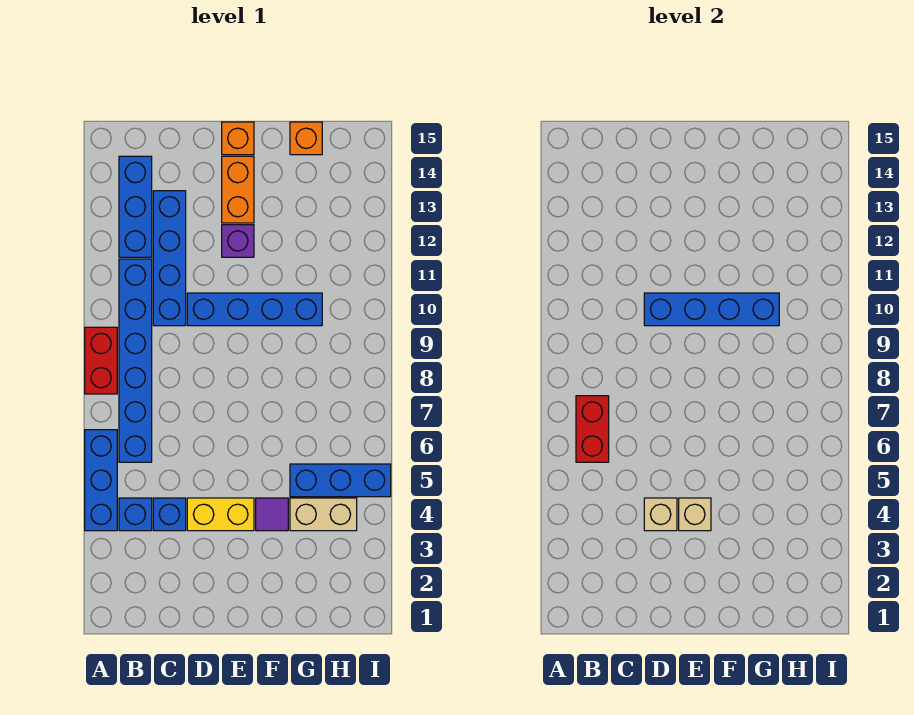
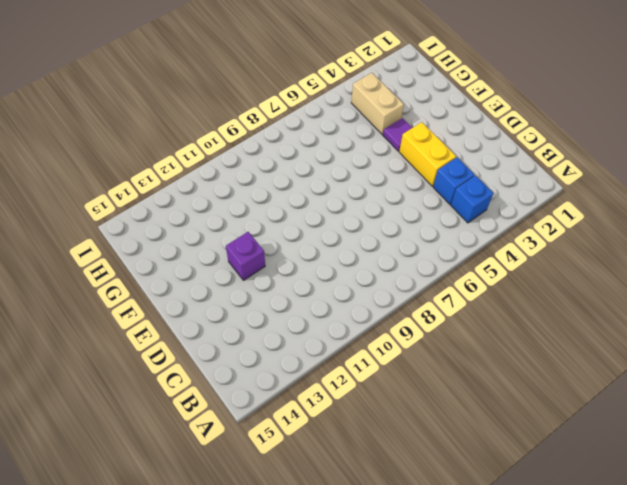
none -> blue brick A4:A6 level 1
none -> red brick A8:A9 level 1
none -> blue brick B6:B11 level 1

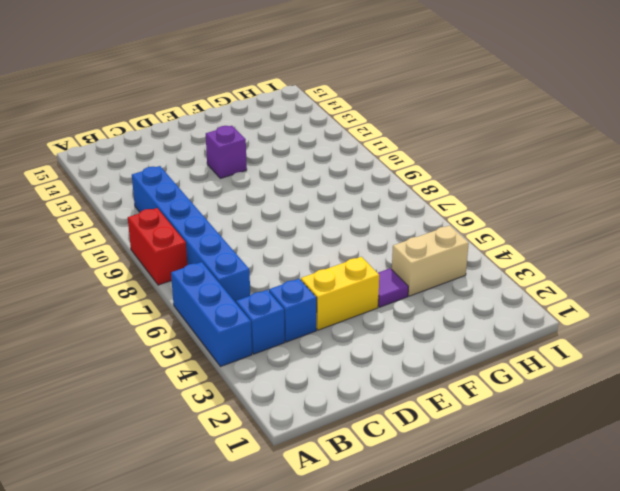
none -> blue brick B12:B14 level 1
none -> blue brick C10:C13 level 1
none -> blue brick D10:G10 level 1

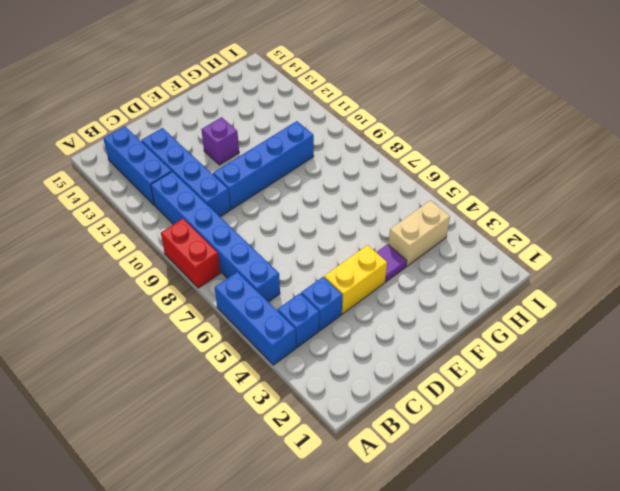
none -> orange brick E13:E14 level 1
none -> orange brick E15 level 1
none -> blue brick G5:I5 level 1

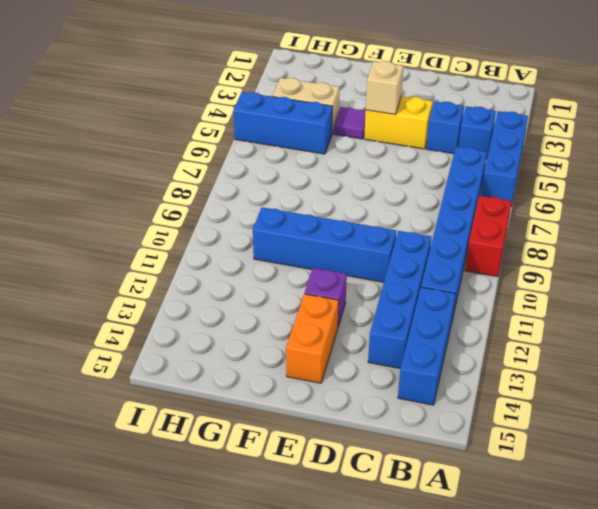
none -> orange brick E15 level 1
none -> orange brick G15 level 1
none -> red brick B6:B7 level 2

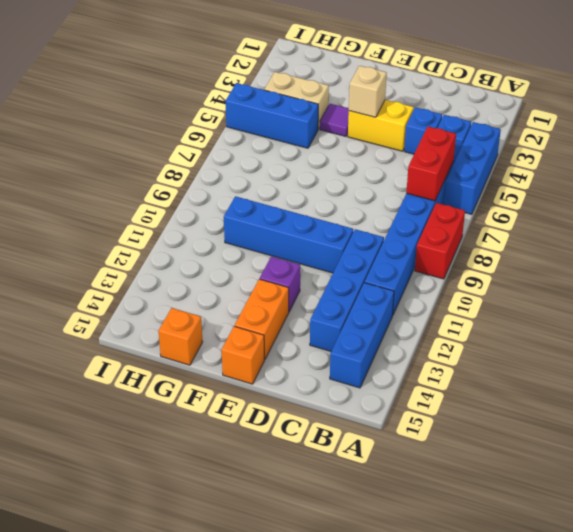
none -> tan brick D4 level 2
none -> blue brick D10:G10 level 2

